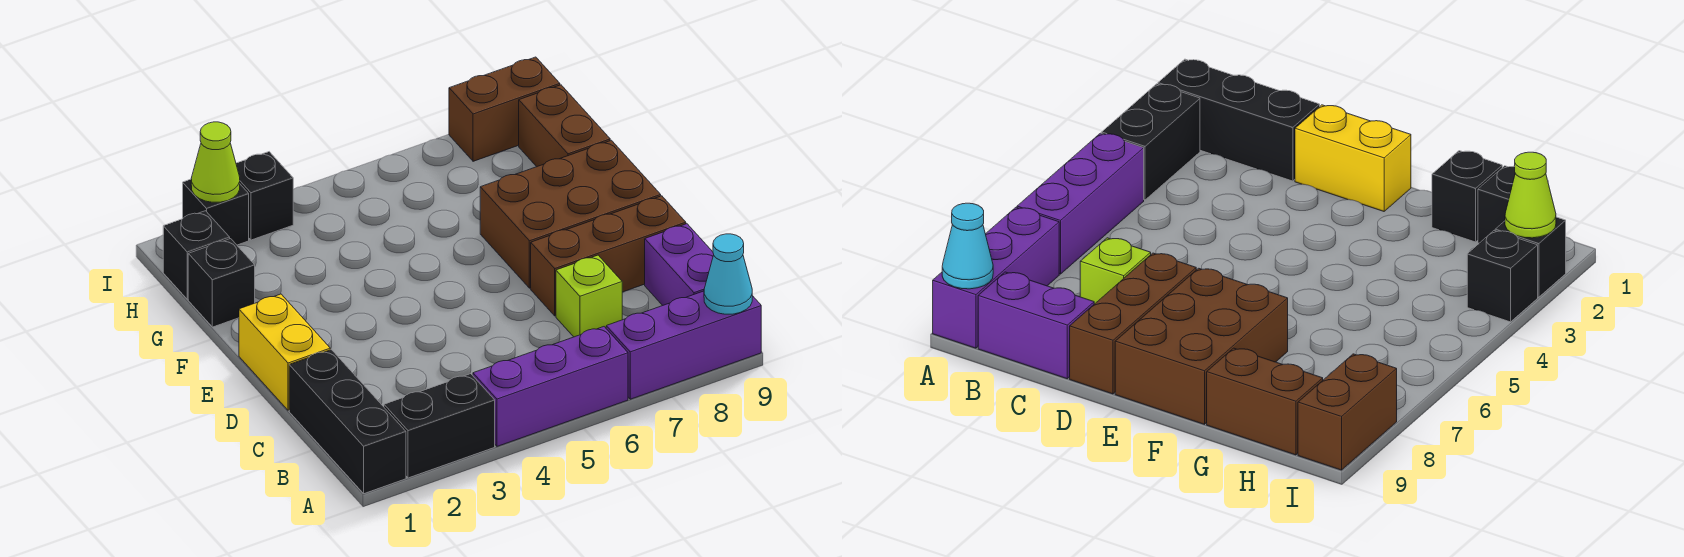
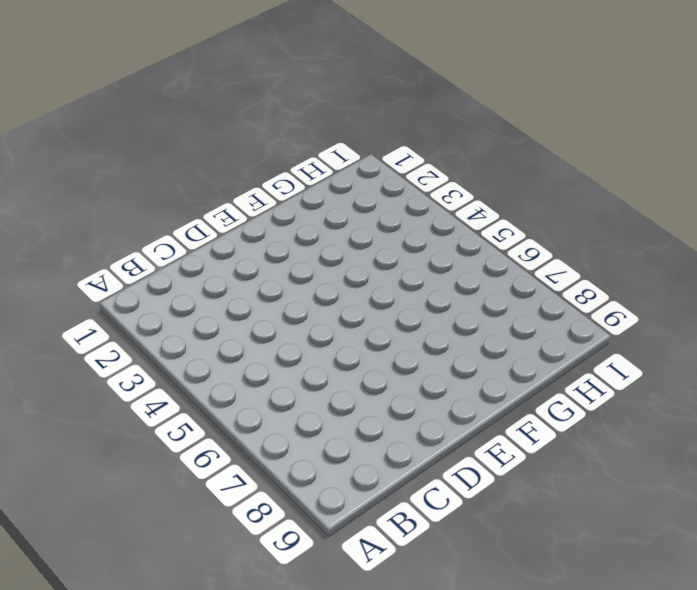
none -> black brick A1:C1 level 1
none -> black brick A2:A3 level 1
none -> purple brick A4:A6 level 1

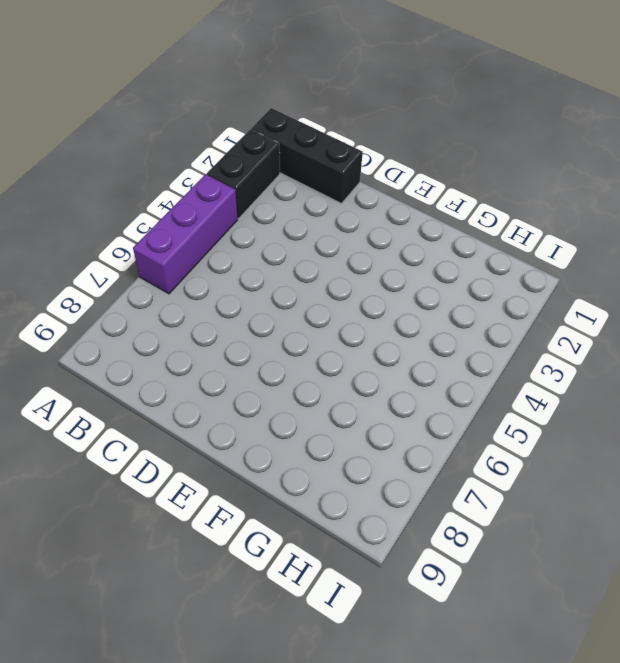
none -> purple brick A7:A9 level 1
none -> purple brick B9:C9 level 1
none -> lime brick C7 level 1

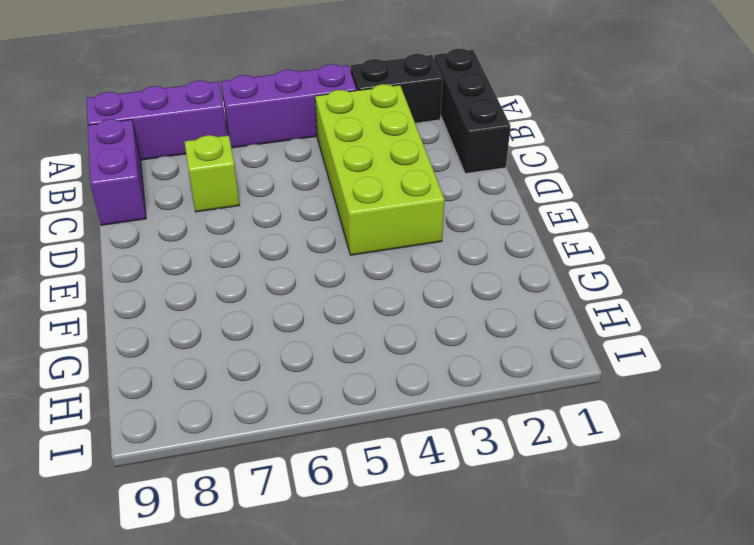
lime brick B3:E4 level 1 -> none
none -> yellow brick D1:E1 level 1
none -> brown brick D7:D9 level 1
none -> brown brick E7:F9 level 1

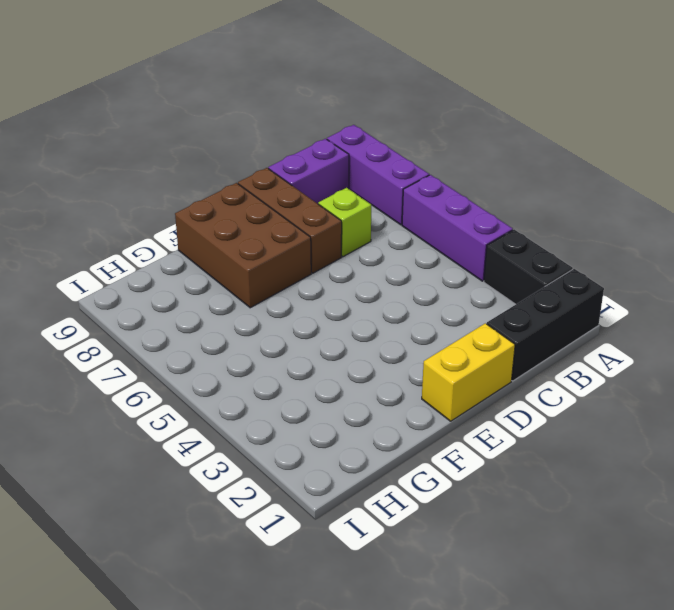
none -> black brick G1 level 1
none -> brown brick G9:H9 level 1
none -> black brick H1 level 1

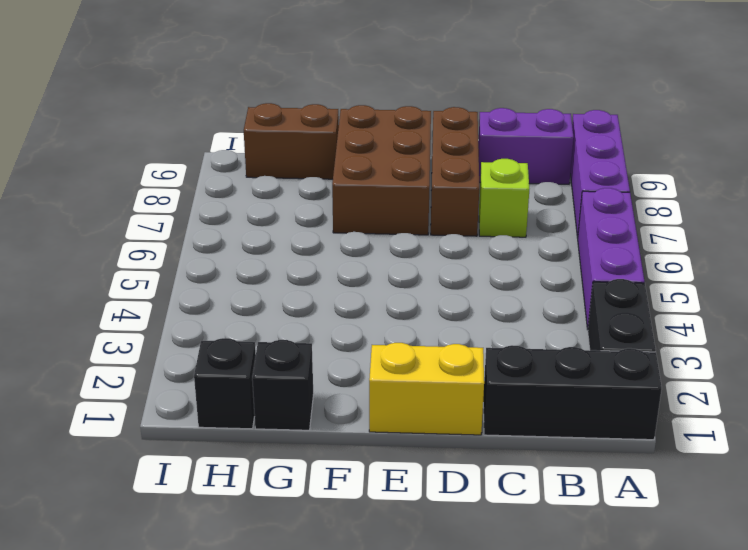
none -> black brick I2 level 1
none -> black brick I3 level 1
none -> brown brick I8:I9 level 1

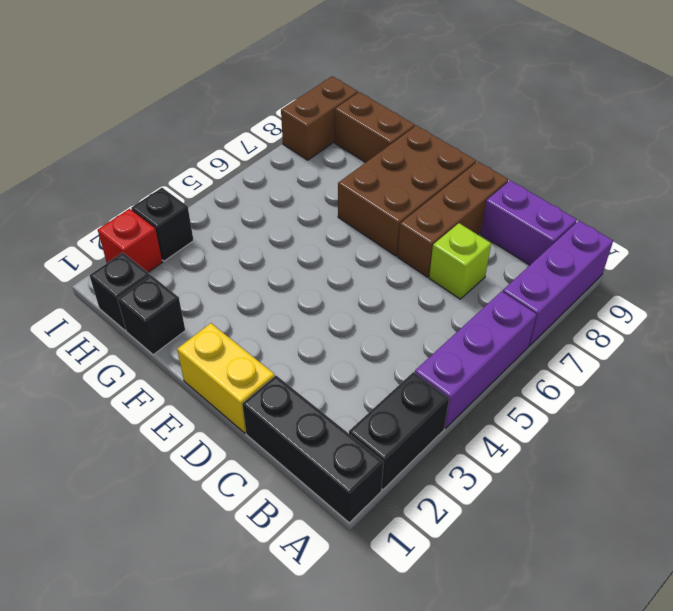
red brick I2 level 1 -> black brick I2 level 1
none -> cyan cone A9 level 2
none -> lime cone I2 level 2

